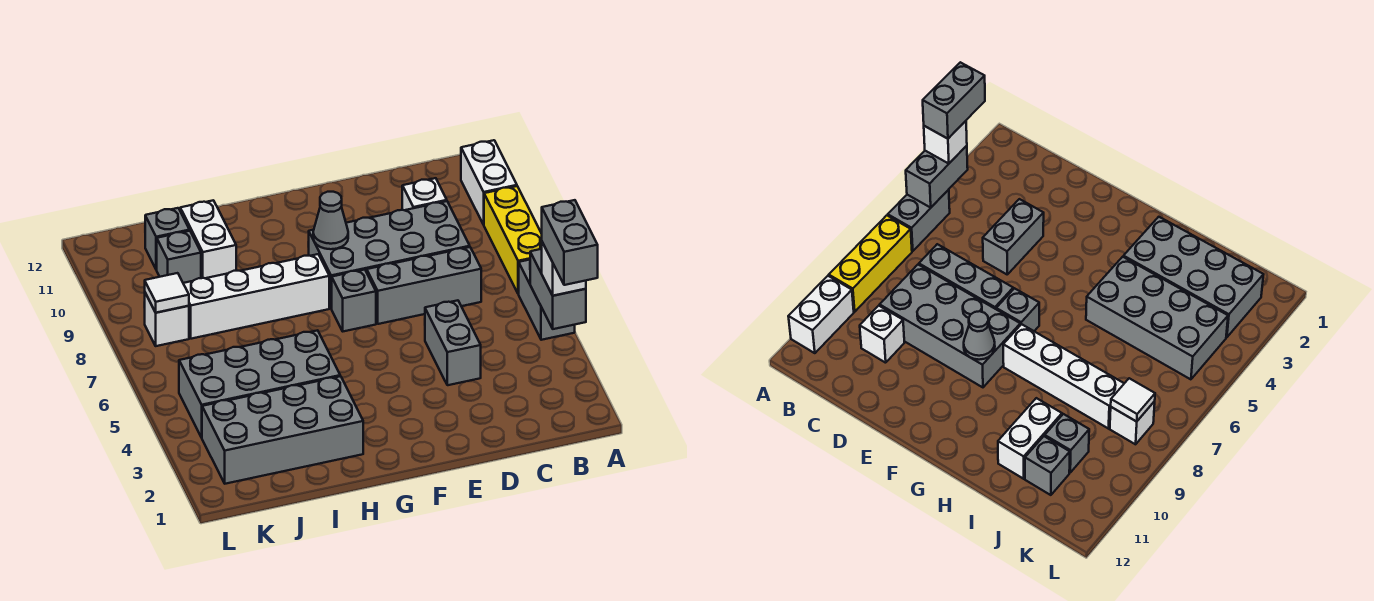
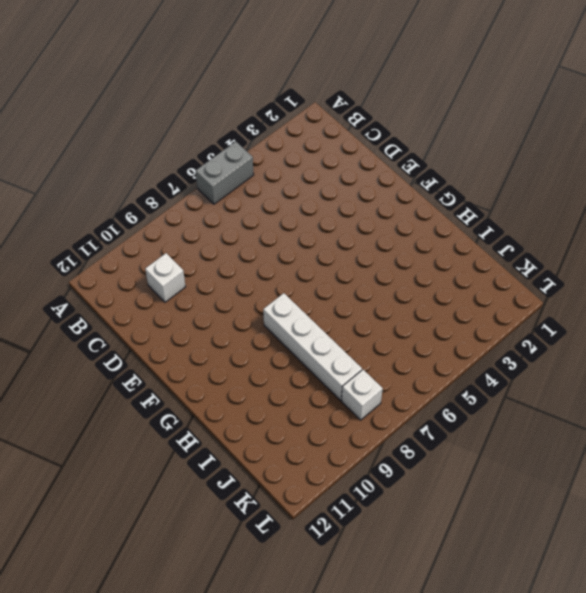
none -> yellow brick A7:A9 level 1
none -> white brick A10:A11 level 1
none -> grey brick C7:E7 level 1

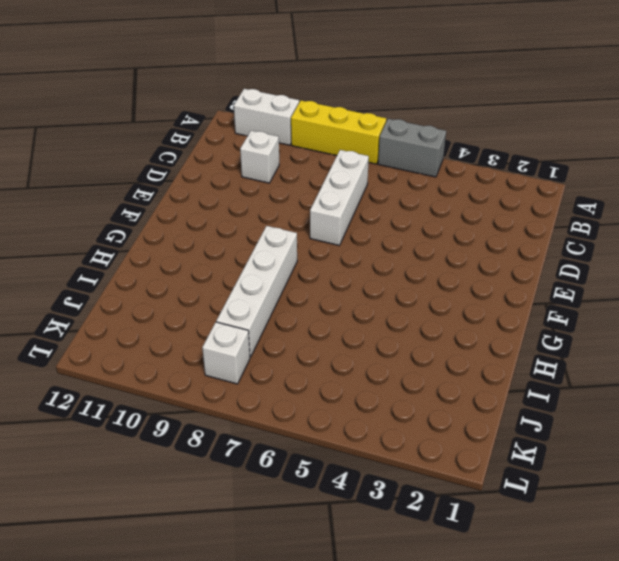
white brick C7:E7 level 1 -> grey brick C7:E7 level 1
none -> grey brick C8:F9 level 1
none -> grey brick D4:D5 level 1
none -> grey brick F7 level 1

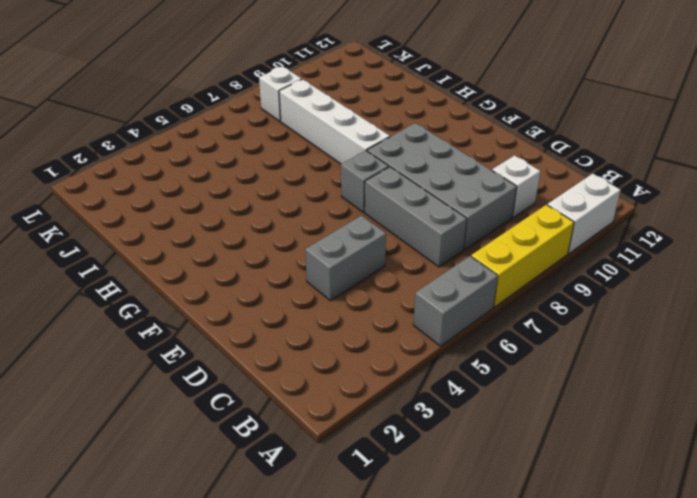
none -> grey brick H2:K3 level 1
none -> grey brick H4:K5 level 1
none -> white brick I10:I11 level 1

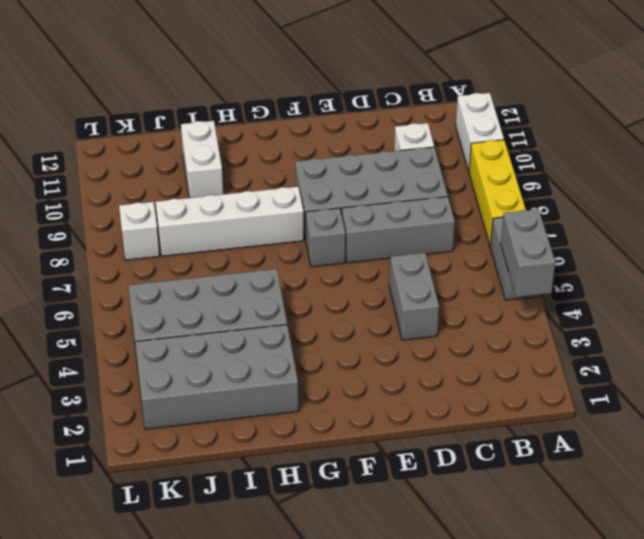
none -> grey brick J10 level 1
none -> grey brick J11 level 1
none -> grey cone F9 level 2

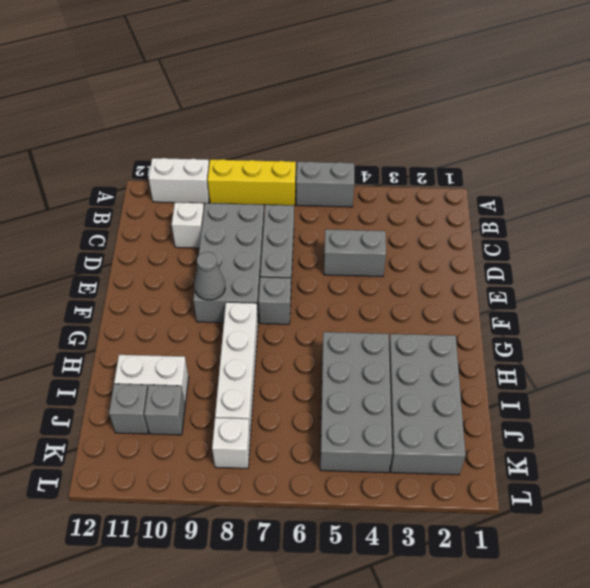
none -> grey brick A4:A5 level 2
none -> white tile K8 level 2
none -> white brick A4 level 3

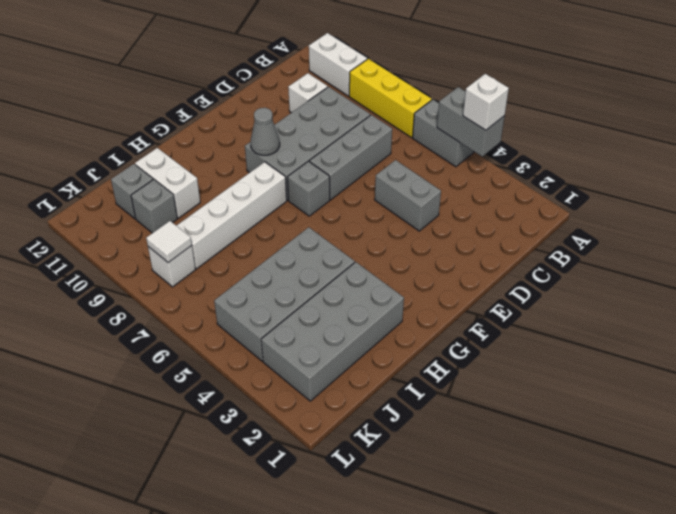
none -> grey brick A3:A4 level 4

